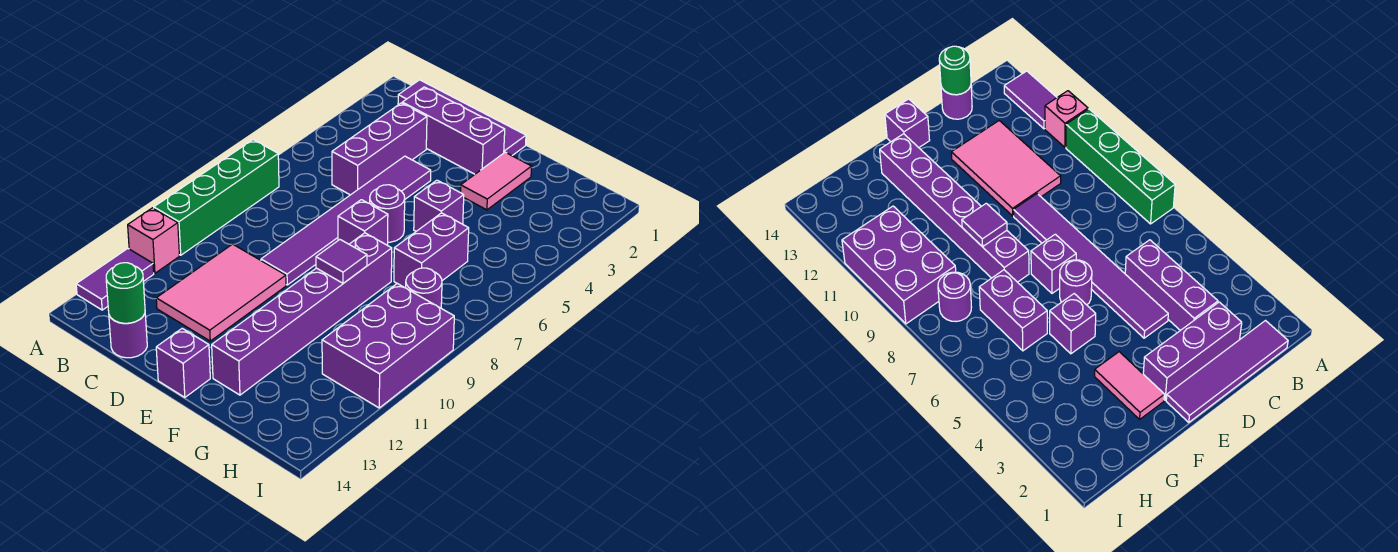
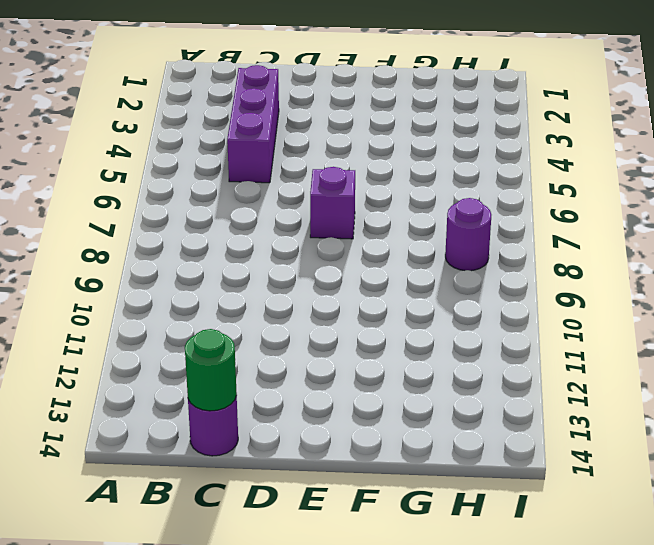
none -> green brick A7:A10 level 1
none -> pink brick A11 level 1
none -> purple tile A12:A13 level 1

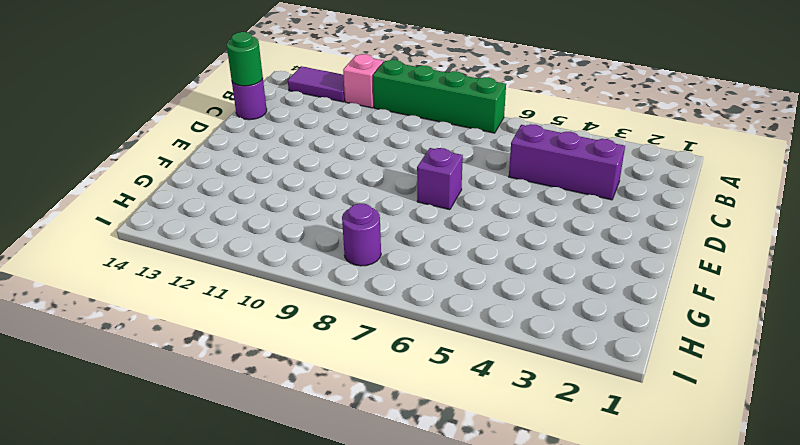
none -> purple tile B1:E1 level 1
none -> purple brick C2:E2 level 1
none -> pink tile C10:D12 level 1

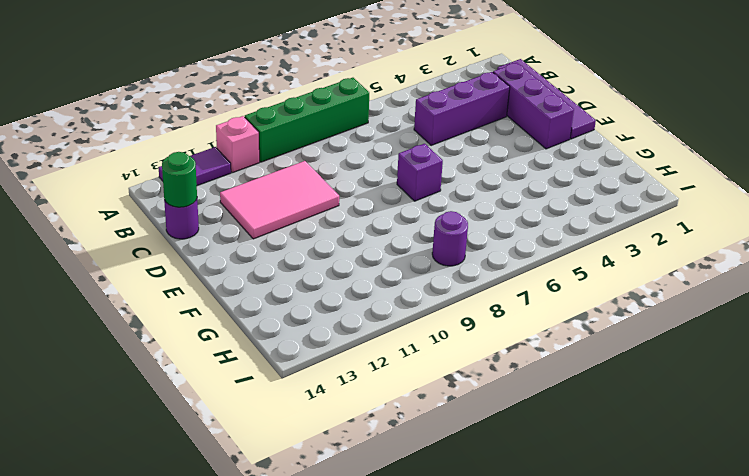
none -> purple tile D4:D9 level 1
none -> purple round brick E6 level 1
none -> purple brick E14 level 1

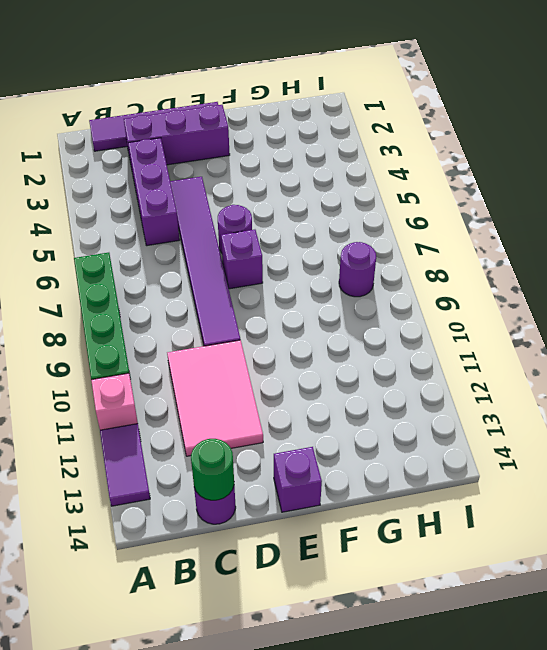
none -> pink tile F2:F3 level 1
none -> purple brick F5 level 1
none -> purple brick F8:F13 level 1

